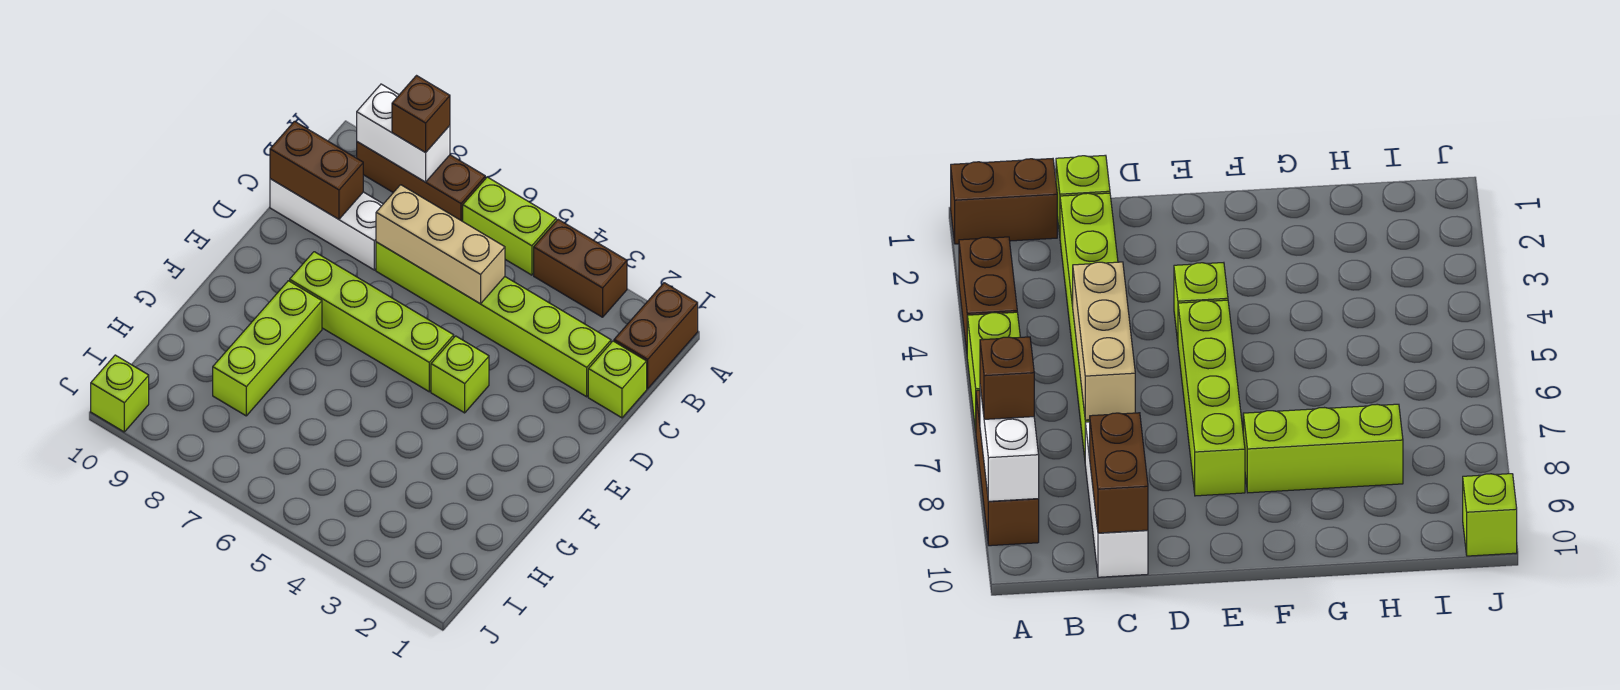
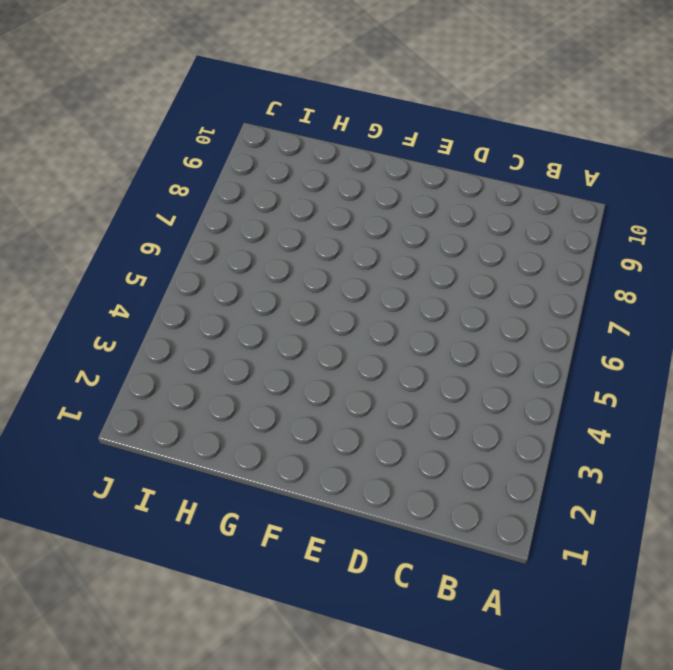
none -> brown brick A1:B1 level 1
none -> brown brick A3:A4 level 1
none -> lime brick A5:A6 level 1

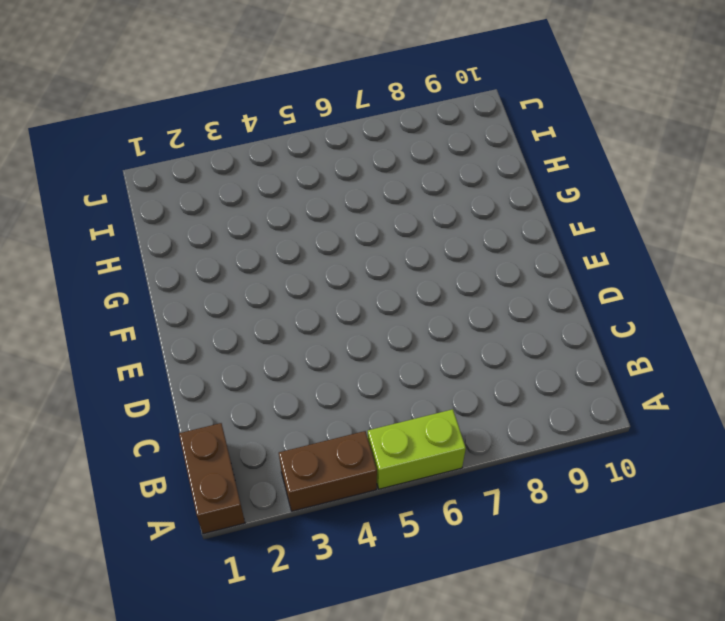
none -> brown brick A7:A9 level 1
none -> lime brick C1 level 1
none -> lime brick C2:C7 level 1

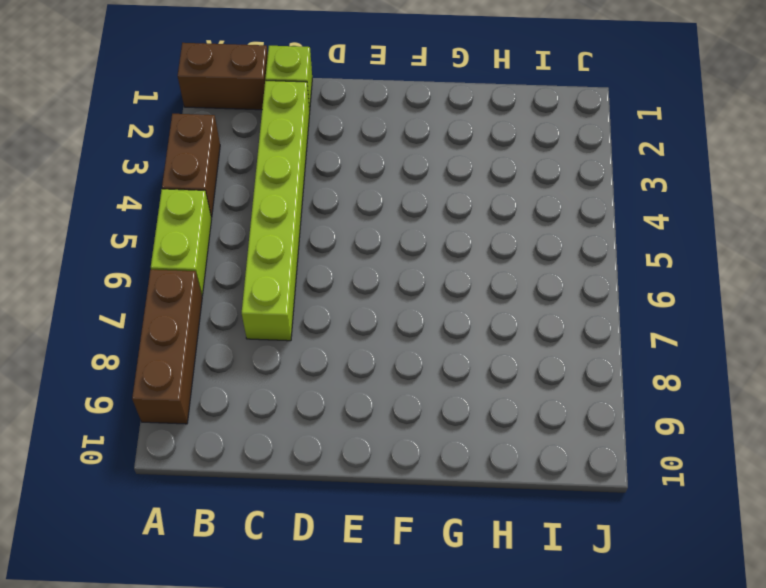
none -> white brick C8:C10 level 1
none -> lime brick E4 level 1
none -> lime brick E5:E8 level 1

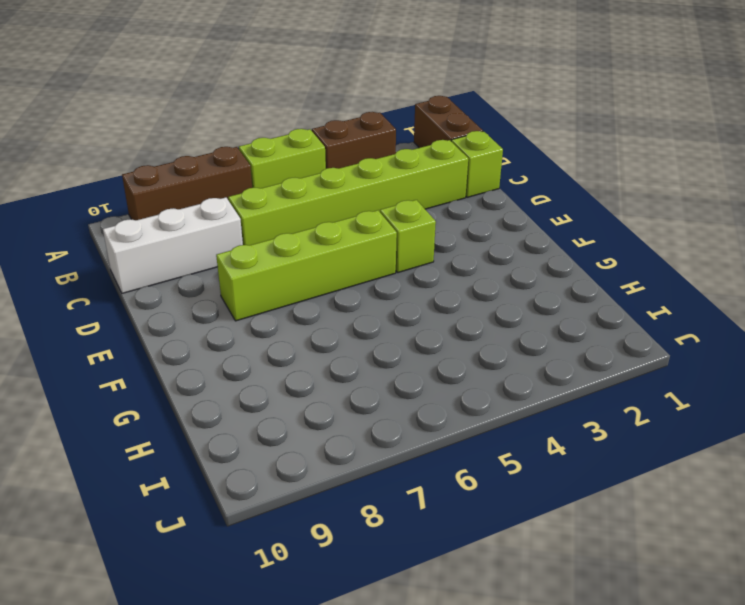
none -> lime brick F8:H8 level 1
none -> lime brick J10 level 1
none -> white brick A8:A9 level 2

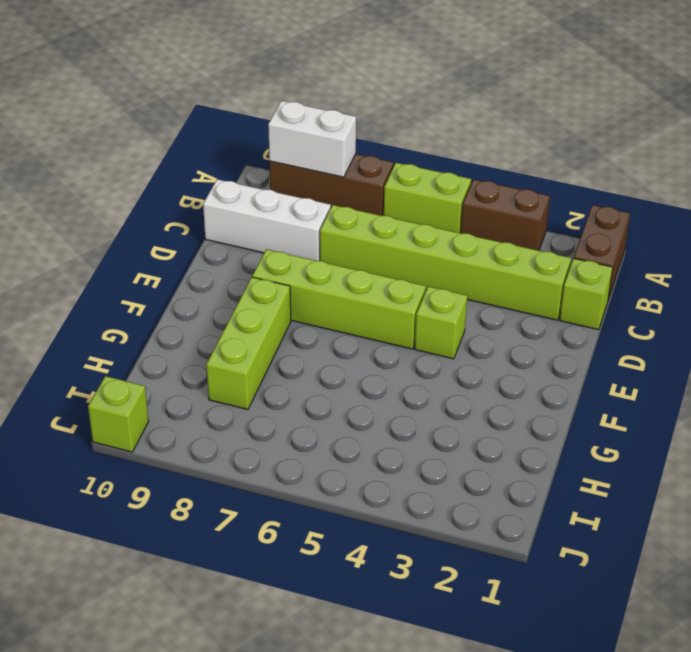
none -> tan brick C5:C7 level 2
none -> brown brick C9:C10 level 2
none -> brown brick A8 level 3

